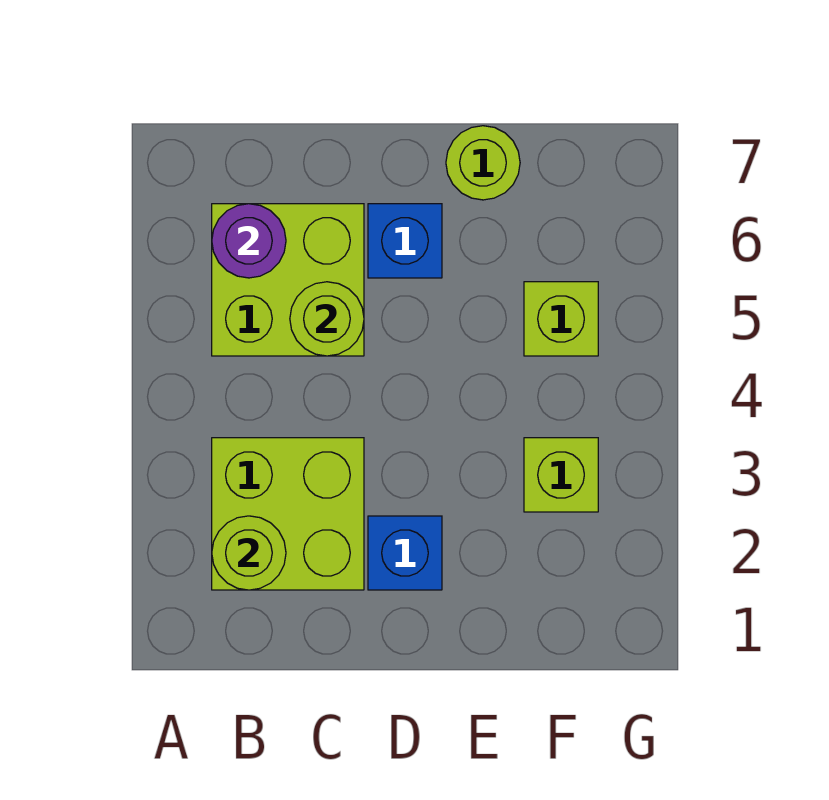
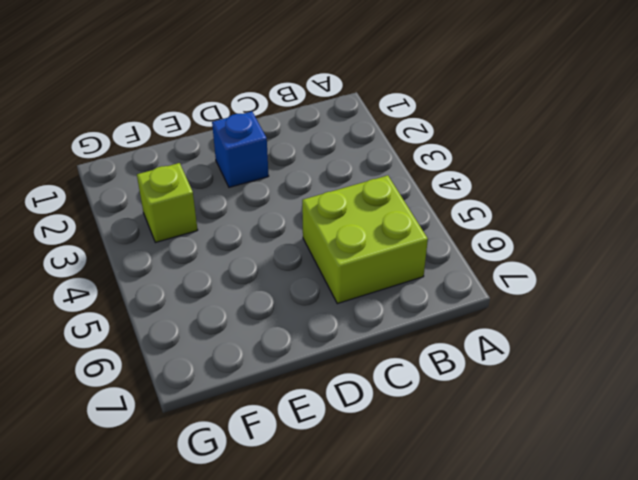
none -> lime brick B2:C3 level 1
none -> blue brick D6 level 1

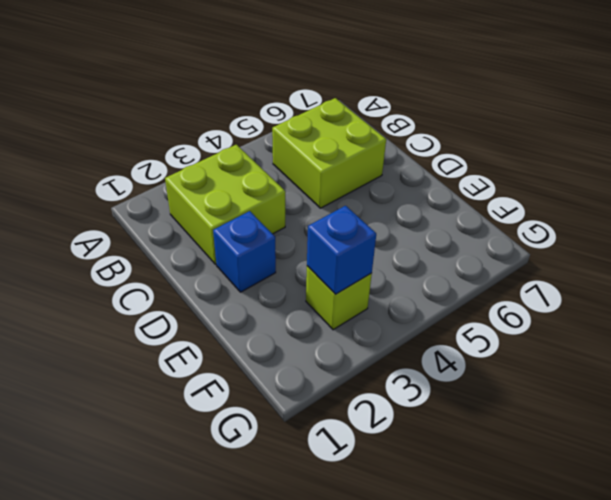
blue brick F3 level 2 -> blue brick D6 level 1
none -> lime round brick E7 level 1
none -> lime brick F5 level 1

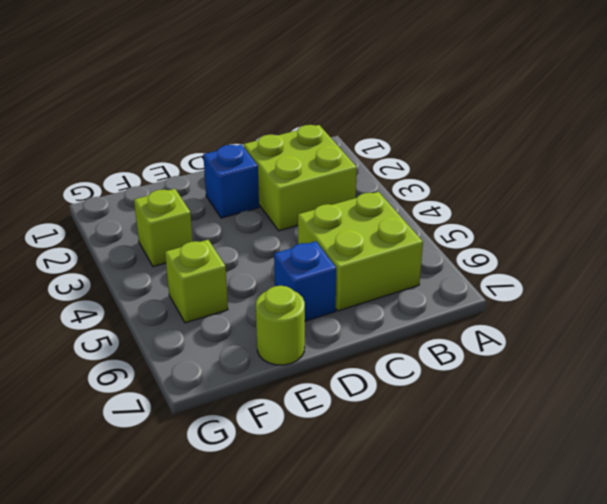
none -> lime round brick B2 level 2
none -> purple round brick B6 level 2

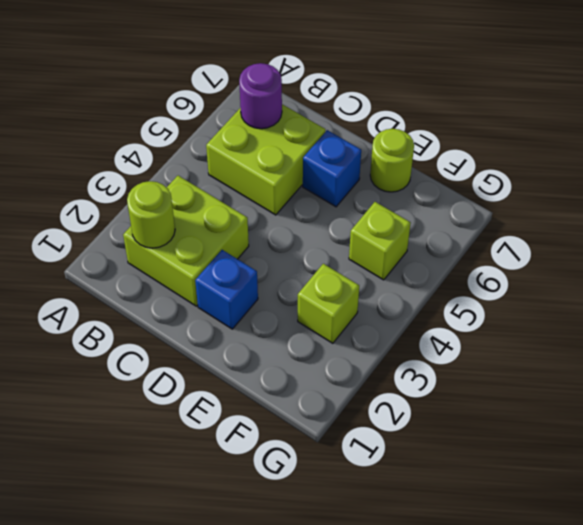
none -> lime round brick C5 level 2

